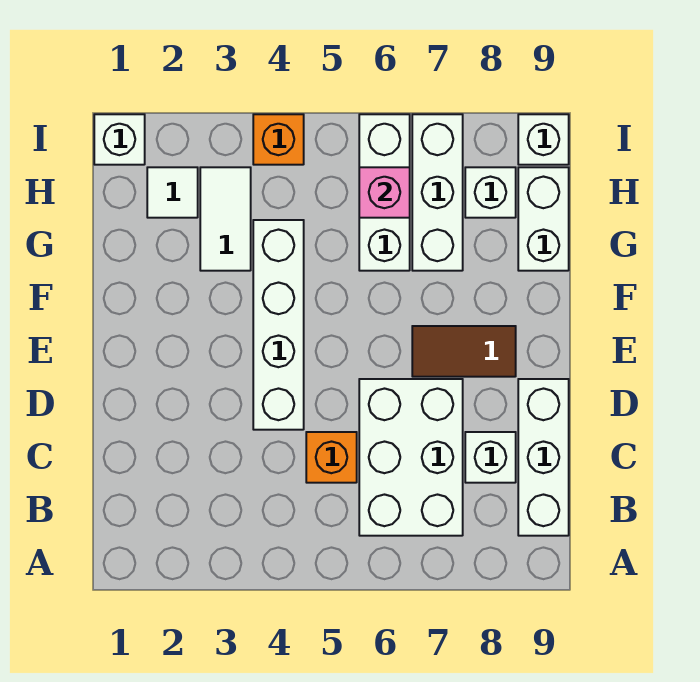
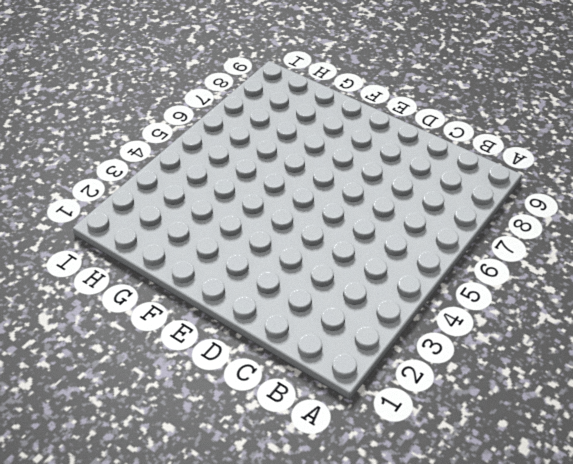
none -> white brick B6:D7 level 1
none -> white brick B9:D9 level 1
none -> orange brick C5 level 1

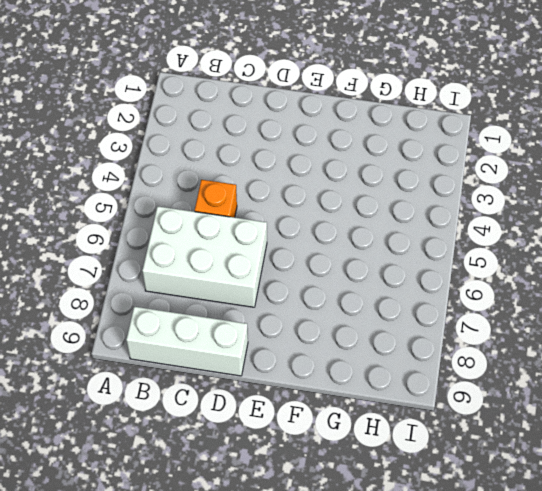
none -> white brick C8 level 1
none -> white brick D4:G4 level 1
none -> brown tile E7:E8 level 1

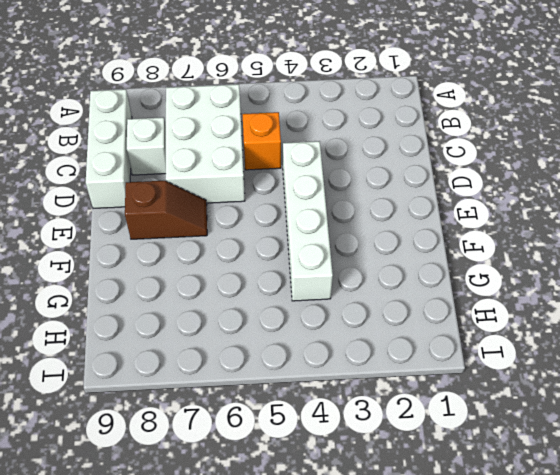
brown slope E7:E8 level 1 top 8 -> brown tile E7:E8 level 1
none -> white tile G3:H3 level 1
none -> white brick G6:I6 level 1
none -> white brick G7:I7 level 1

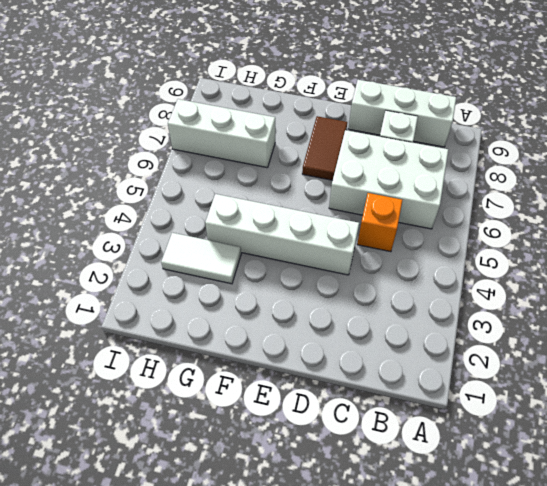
none -> white brick G6:I6 level 1
none -> white brick G9:H9 level 1
none -> white tile H2 level 1

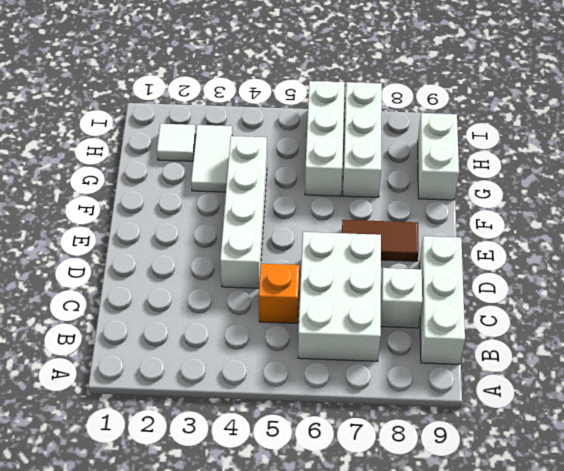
none -> white brick H8 level 1
none -> white brick I1 level 1
none -> orange brick I4 level 1

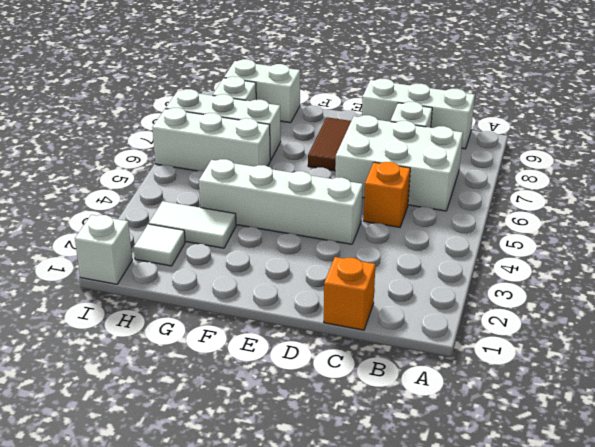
orange brick C1 level 1 -> orange brick I4 level 1
none -> white brick I9 level 1
none -> pink brick H6 level 2

